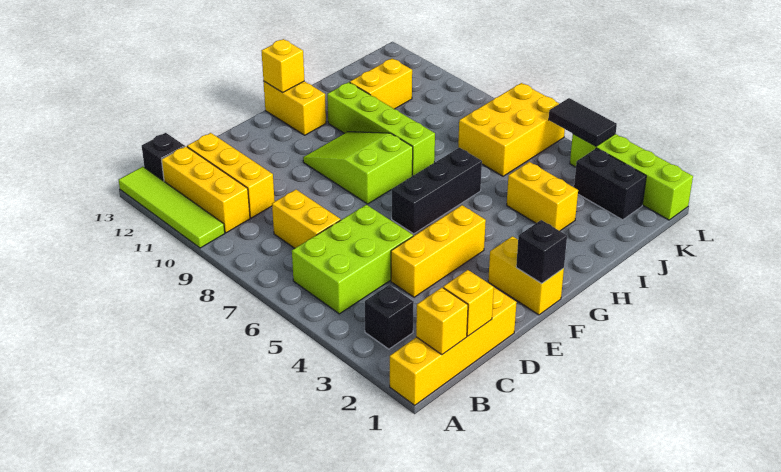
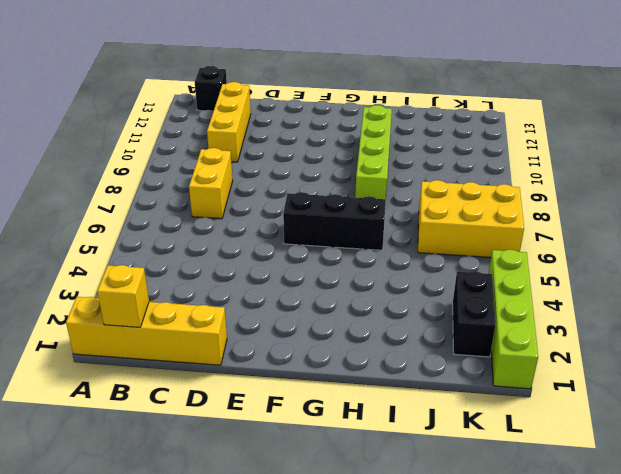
none -> lime tile A10:A13 level 1
none -> black brick B3 level 1
none -> lime brick B5:D6 level 1

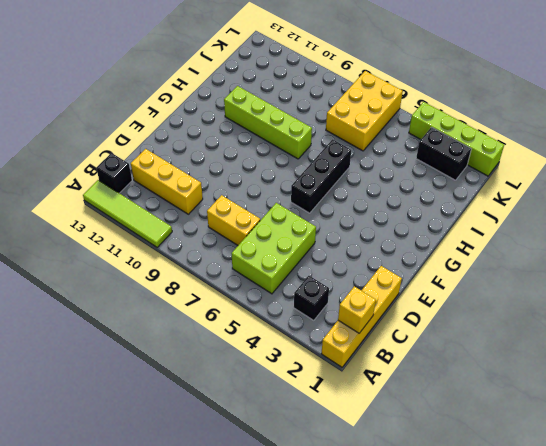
none -> yellow brick B10:B12 level 1
none -> yellow brick D4:F4 level 1
none -> yellow brick F1:F2 level 1

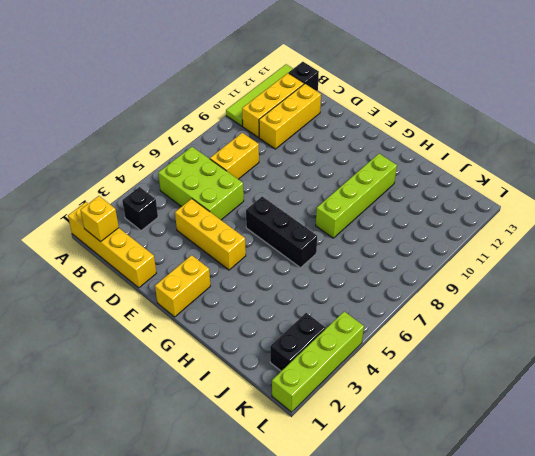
none -> lime slope F8:G10 level 1 top 8
none -> yellow brick G12:G13 level 1
none -> yellow brick I3:I4 level 1

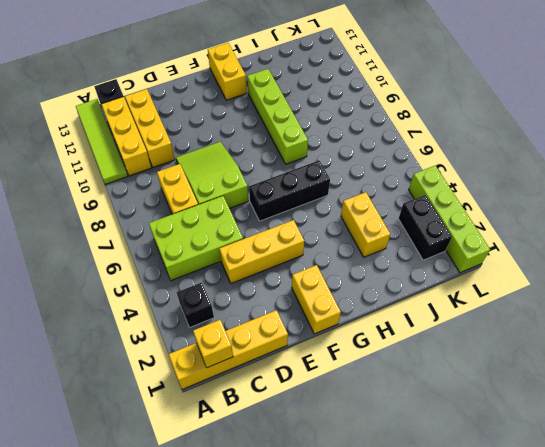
lime slope D7:E9 level 1 top 7 -> lime slope F8:G10 level 1 top 8
none -> yellow brick I11:J11 level 1
none -> yellow brick J6:L7 level 1
none -> yellow brick C1 level 2

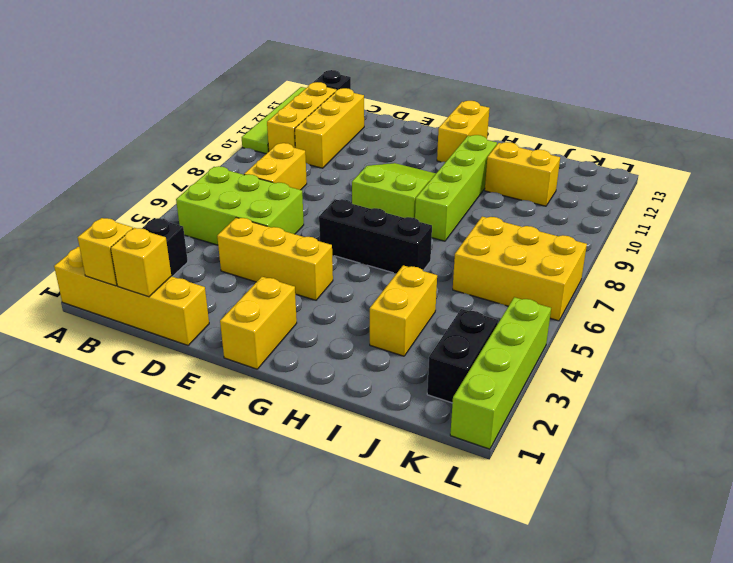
none -> black brick F1 level 2
none -> yellow brick G13 level 2
none -> black tile L4:L5 level 2

